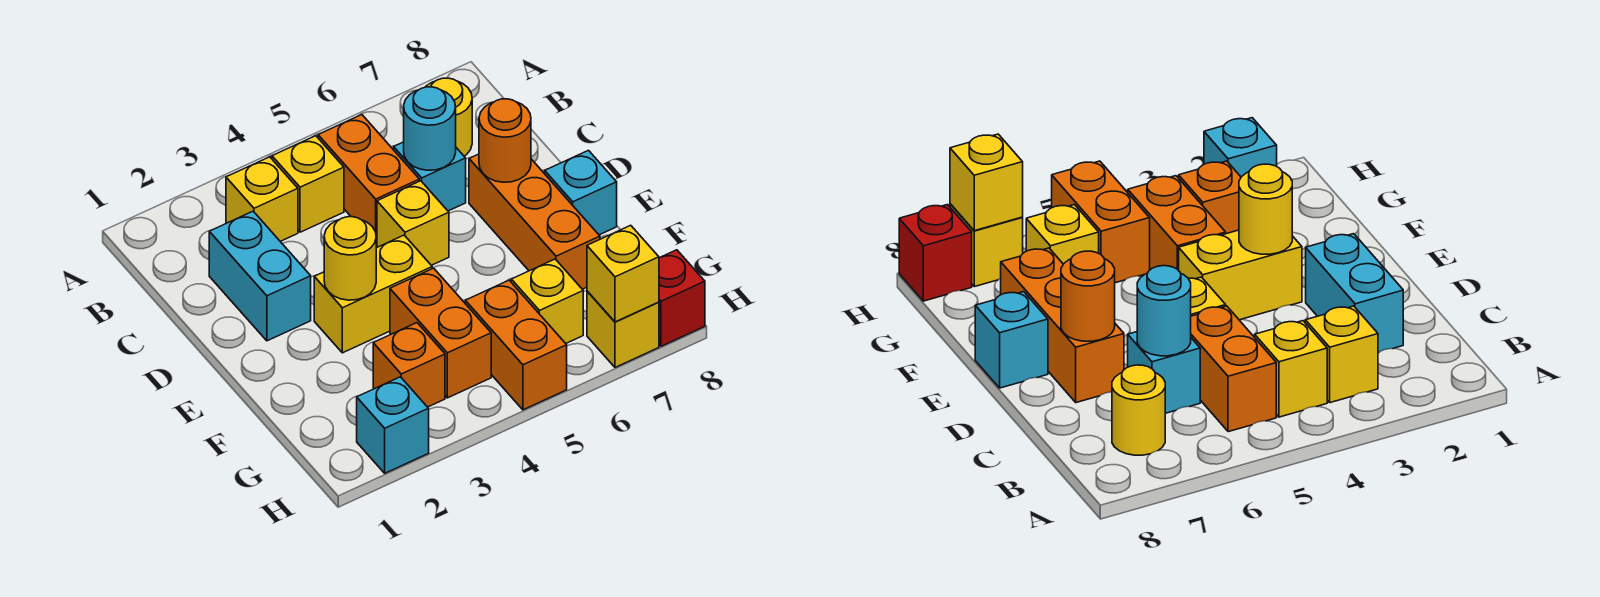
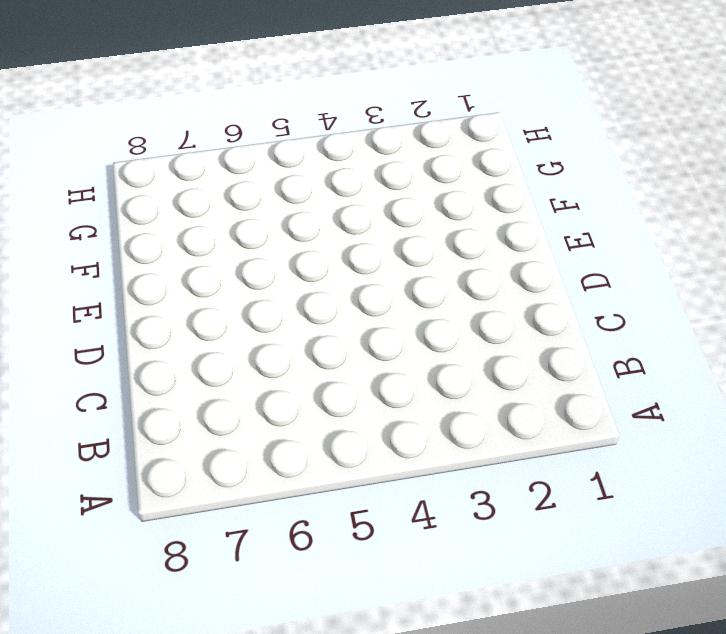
none -> yellow brick B3 level 1
none -> yellow brick B4 level 1
none -> orange brick B5:C5 level 1

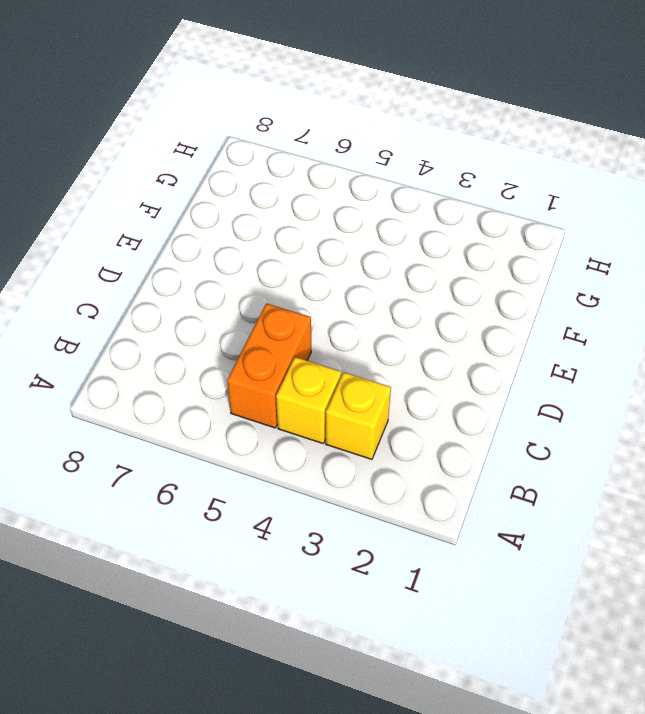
none -> yellow round brick B7 level 1
none -> cyan brick C2:D2 level 1
none -> cyan brick C6 level 1

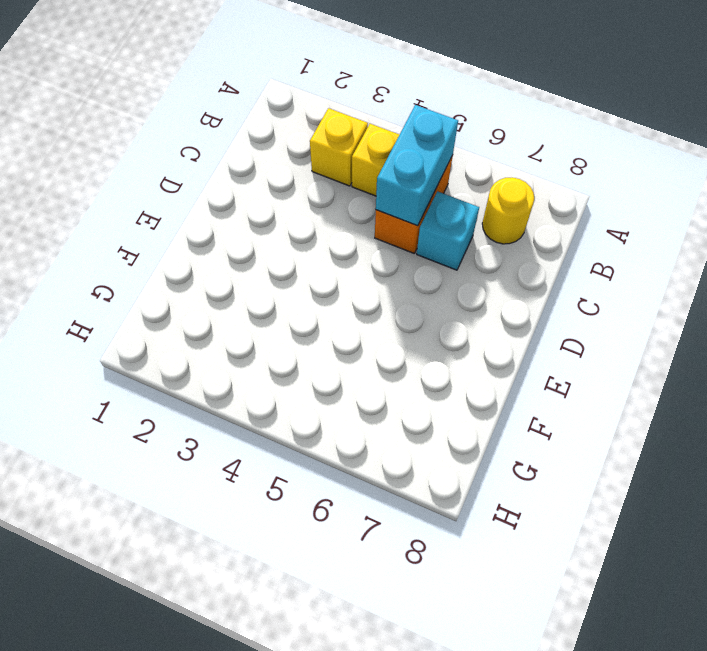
cyan brick B5:C5 level 2 -> cyan brick C2:D2 level 1
none -> yellow brick D5 level 1
none -> orange brick D7:F7 level 1
none -> yellow brick E3:E4 level 1

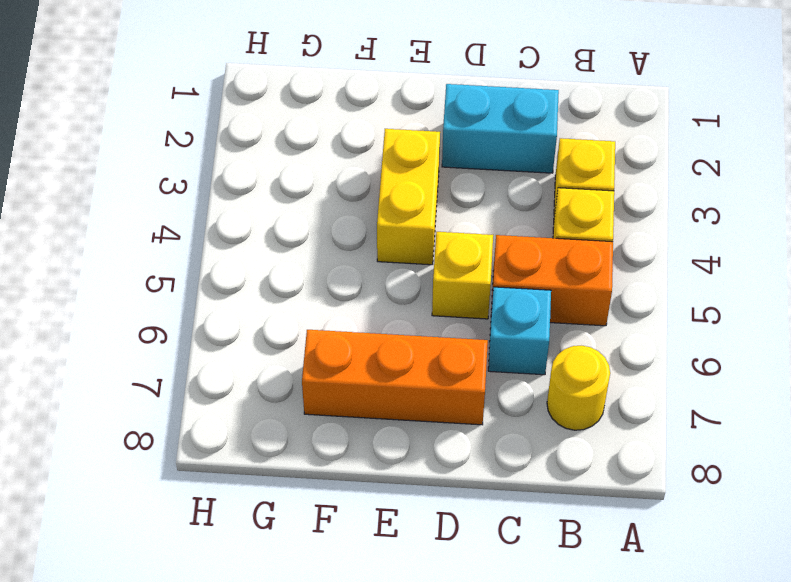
none -> cyan brick E8 level 1
none -> orange brick F4:G4 level 1
none -> orange brick G3 level 1

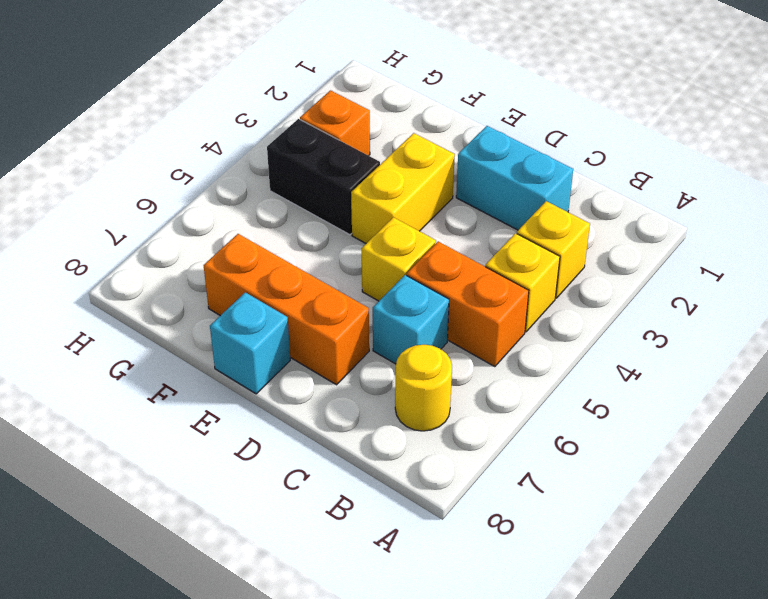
black brick F4:G4 level 1 -> orange brick F4:G4 level 1
none -> orange brick G5:H5 level 1
none -> yellow brick G6 level 1
none -> cyan brick H2 level 1

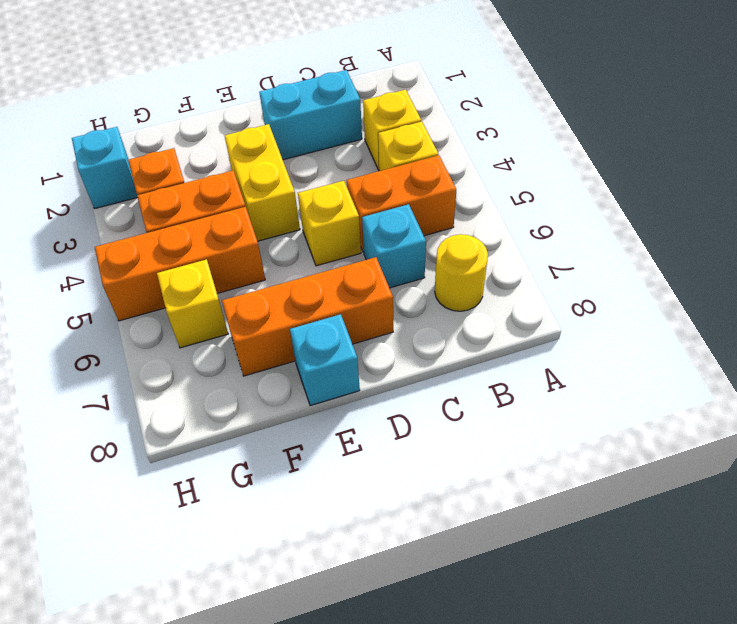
orange brick F5:H5 level 1 -> orange brick G5:H5 level 1
none -> yellow brick H7 level 1
none -> red brick H8 level 1
none -> cyan round brick C6 level 2

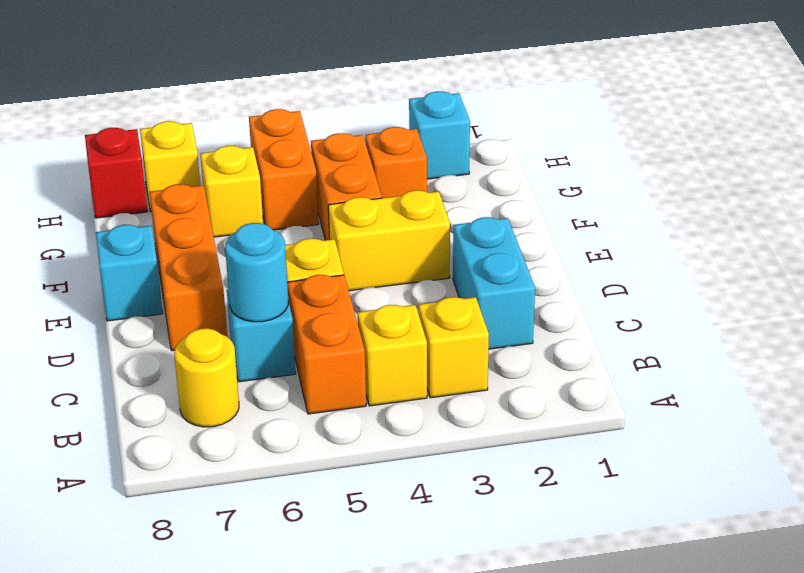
none -> orange round brick D7 level 2
none -> yellow round brick E3 level 2
none -> yellow brick H7 level 2

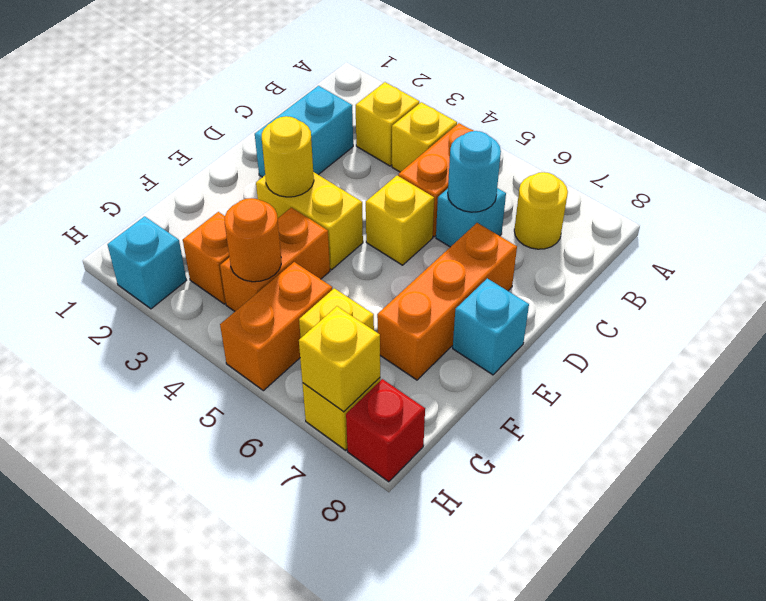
orange round brick G4 level 2 -> orange round brick D7 level 2

